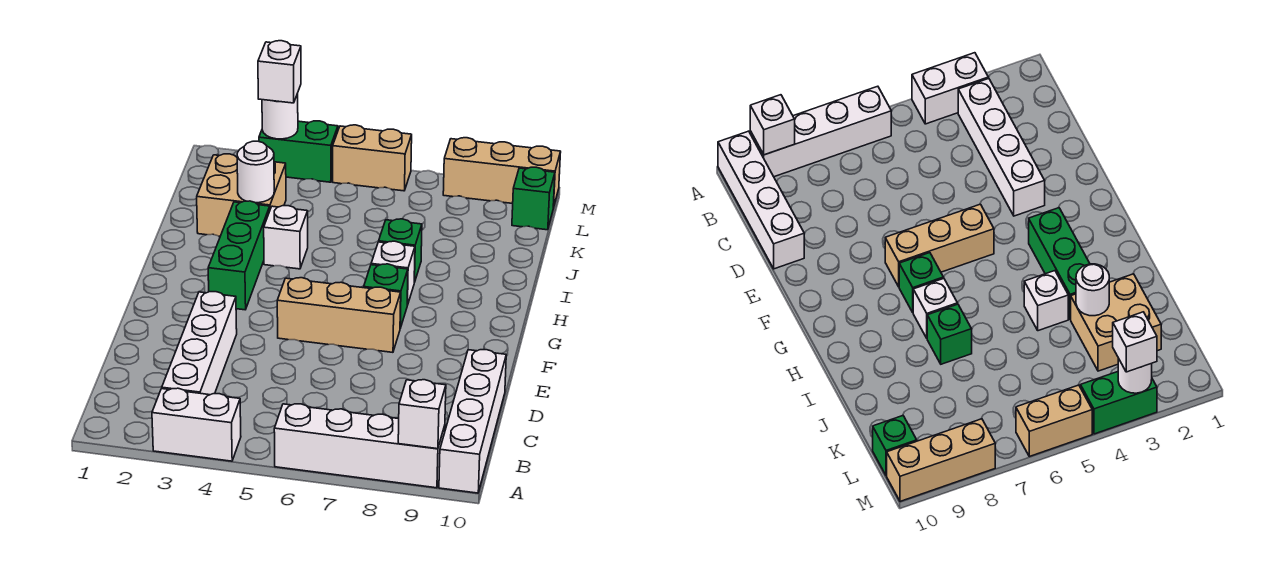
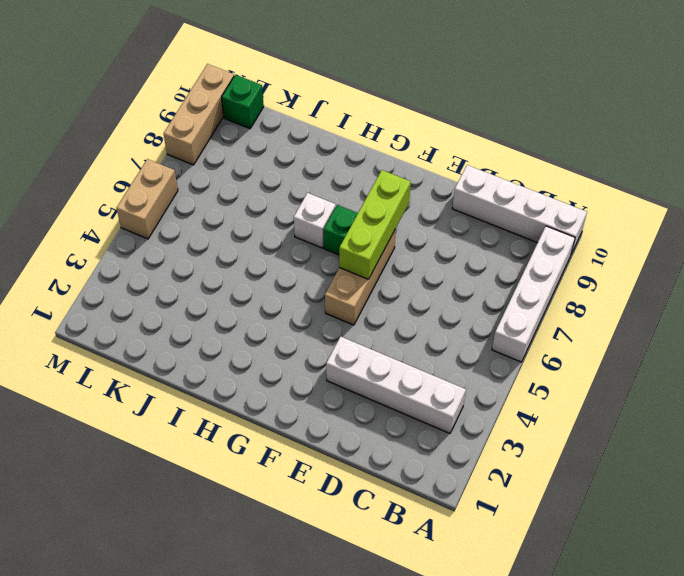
lime brick F6:F8 level 2 -> none
none -> white brick A3:A4 level 1
none -> green brick G3:I3 level 1
none -> white brick I4 level 1

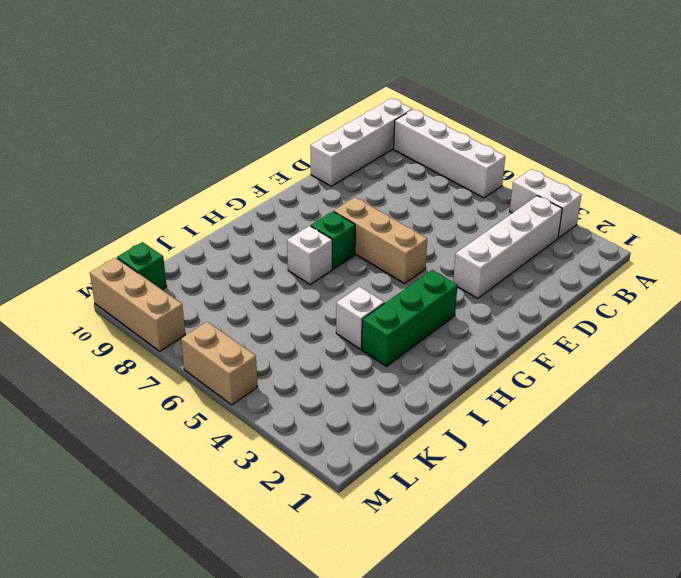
none -> green brick I7 level 1
none -> tan brick J2:K3 level 1
none -> green brick M3:M4 level 1

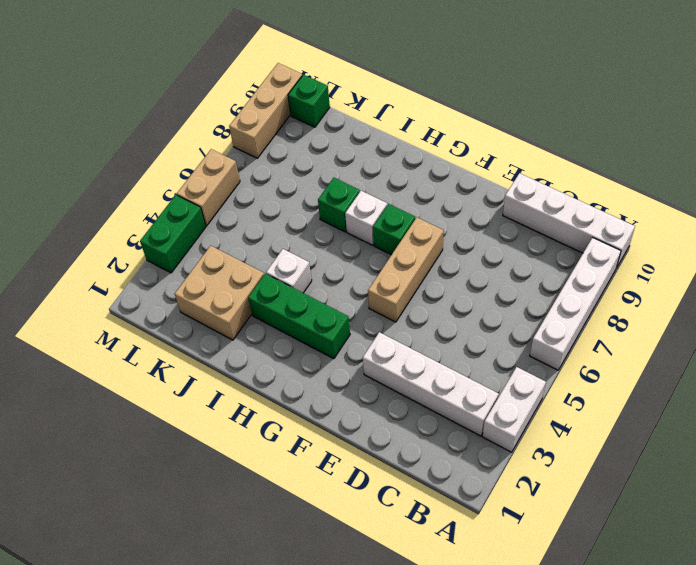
none -> white brick A9 level 2
none -> white round brick J3 level 2
none -> white round brick M3 level 2

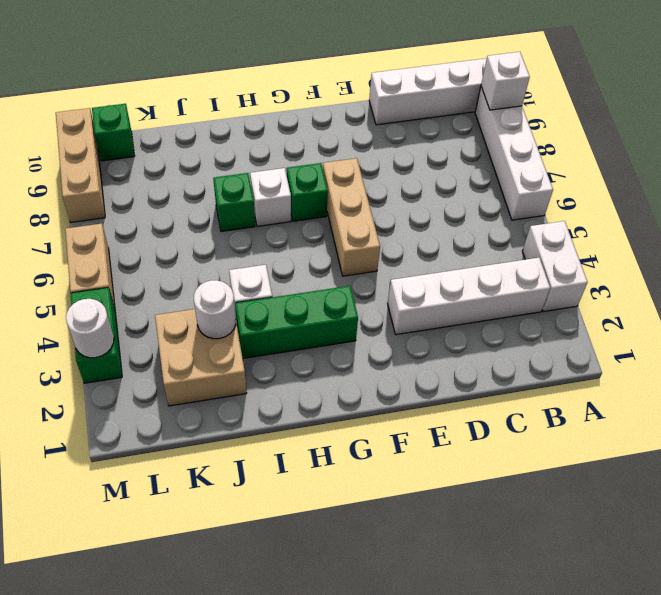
none -> white brick M3 level 3

